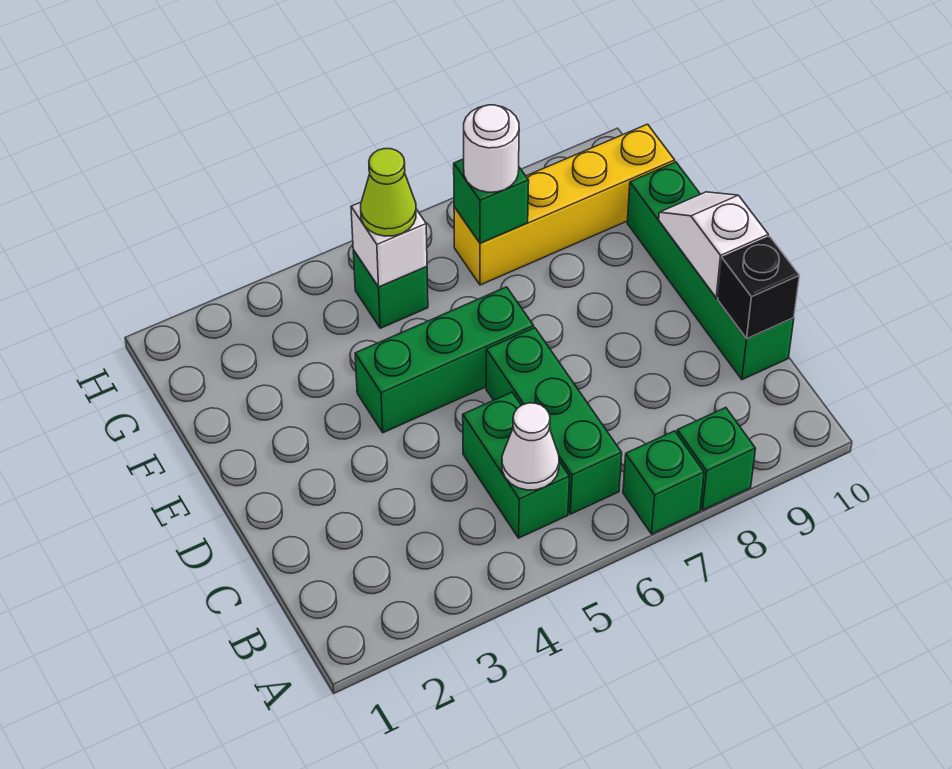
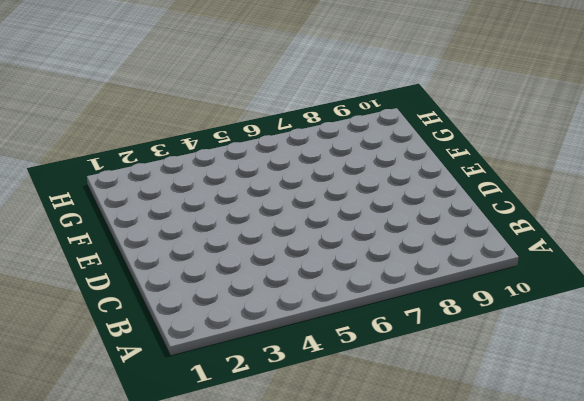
none -> green brick A7 level 1
none -> green brick A8 level 1
none -> green brick B5:C5 level 1

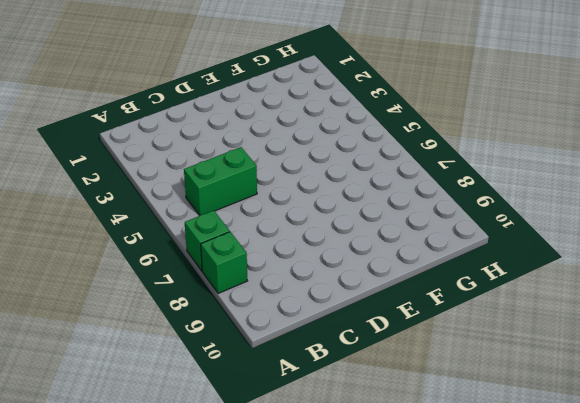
none -> green brick B6:D6 level 1
none -> green brick C10:F10 level 1
none -> green brick E4:E6 level 1

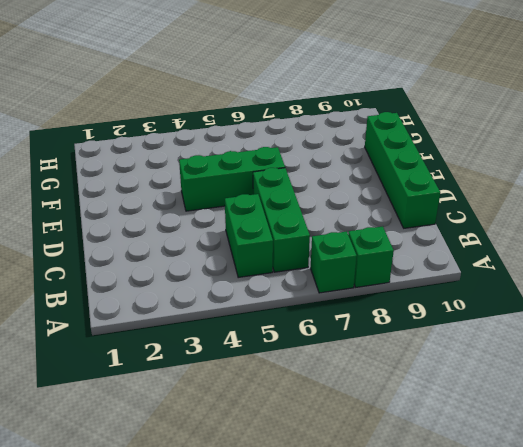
none -> green brick G5 level 1
none -> yellow brick G7:G10 level 1
none -> white cone B5 level 2

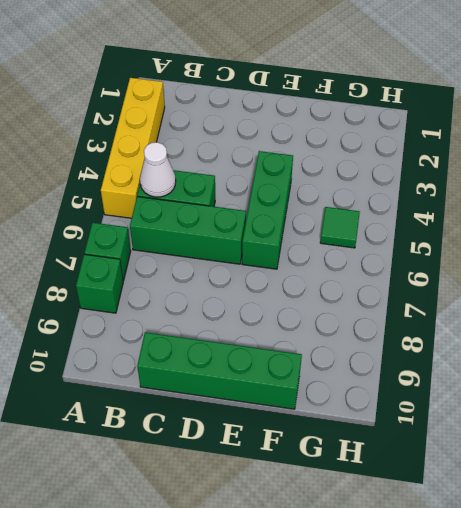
yellow brick A2:A5 level 1 -> yellow brick G7:G10 level 1
green tile G5 level 1 -> green brick G5 level 1
none -> black brick C10 level 2
none -> white slope D10:E10 level 2 top D
none -> white brick G5 level 2

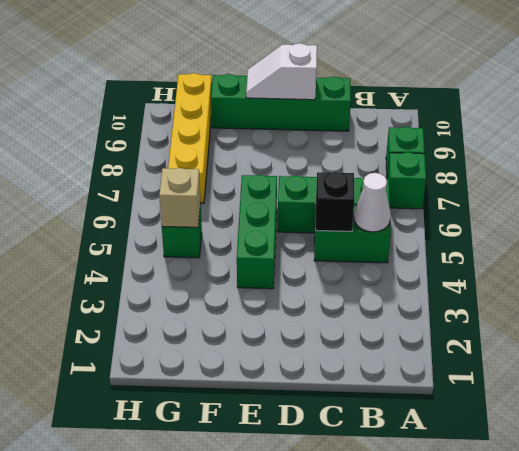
black brick C5 level 2 -> black brick C10 level 2
tan brick G5 level 2 -> white brick G5 level 2
none -> green brick G7 level 2
none -> lime cone G5 level 3
none -> white round brick G7 level 3

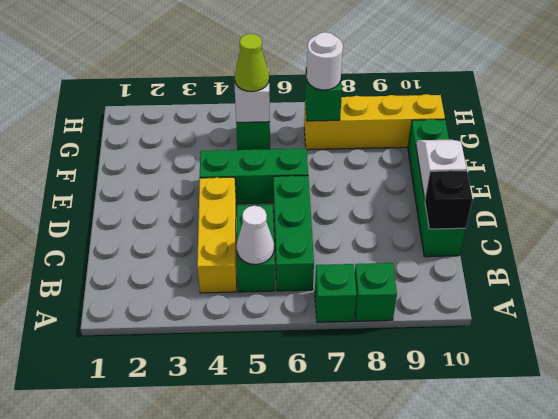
yellow brick B4:D4 level 1 -> none

